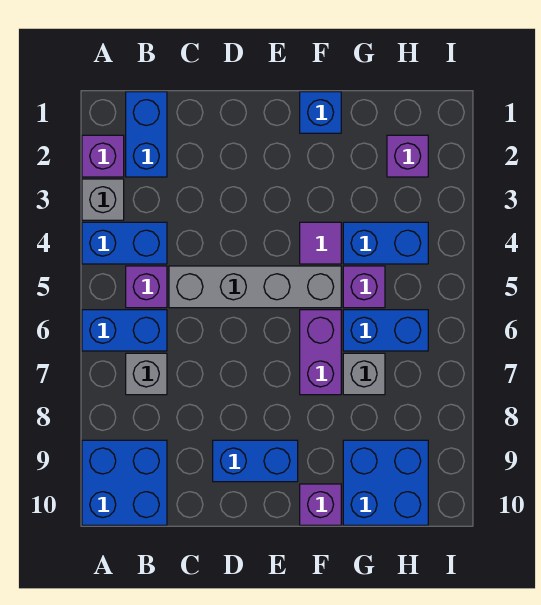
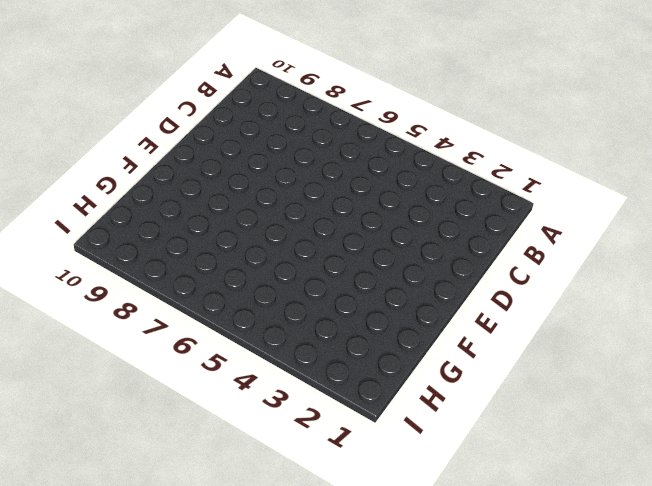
none -> purple brick A2 level 1
none -> grey brick A3 level 1
none -> blue brick A4:B4 level 1

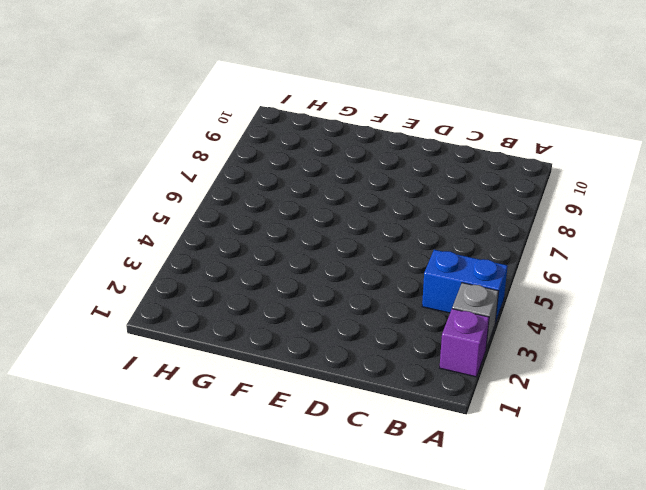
none -> blue brick A6:B6 level 1
none -> blue brick A9:B10 level 1
none -> blue brick B1:B2 level 1

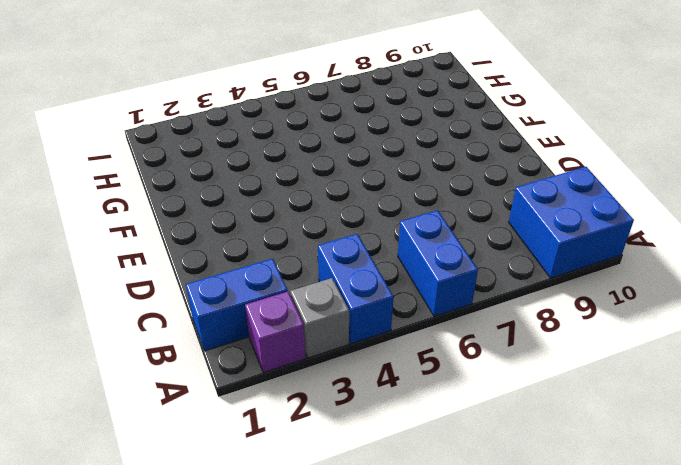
none -> purple brick B5 level 1
none -> grey brick B7 level 1
none -> grey brick C5:F5 level 1

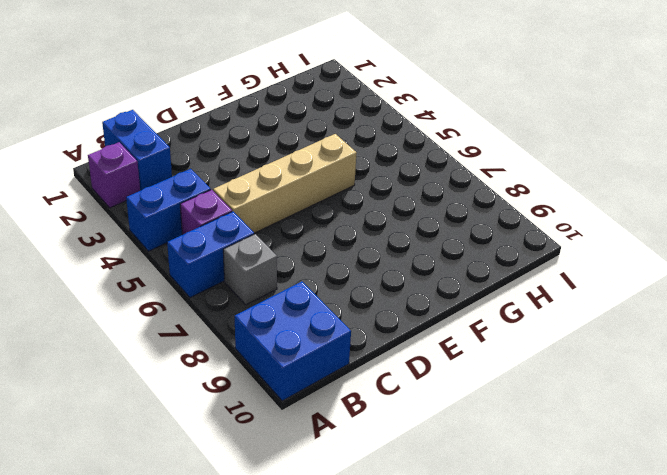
tan brick C5:F5 level 1 -> grey brick C5:F5 level 1
none -> grey brick A3 level 1
none -> blue brick D9:E9 level 1
none -> blue brick F1 level 1

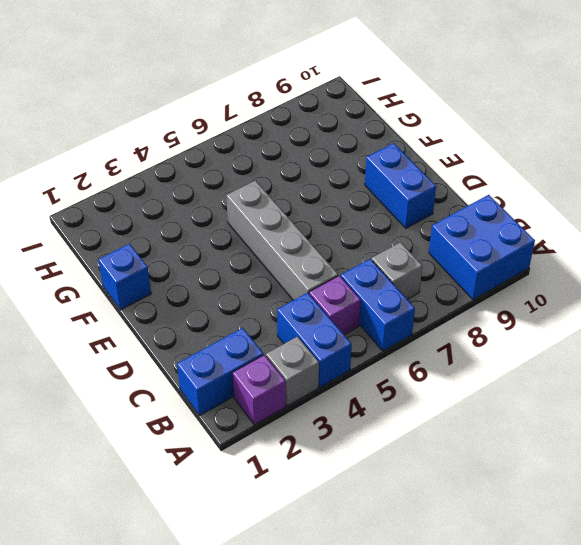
none -> purple tile F4 level 1
none -> purple brick F6:F7 level 1
none -> purple brick F10 level 1

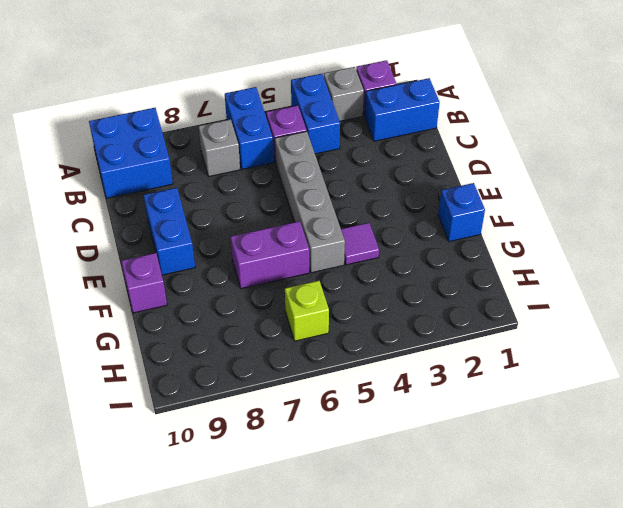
lime brick H6 level 1 -> blue brick G6:H6 level 1
none -> blue brick G4:H4 level 1
none -> purple brick G5 level 1
none -> grey brick G7 level 1

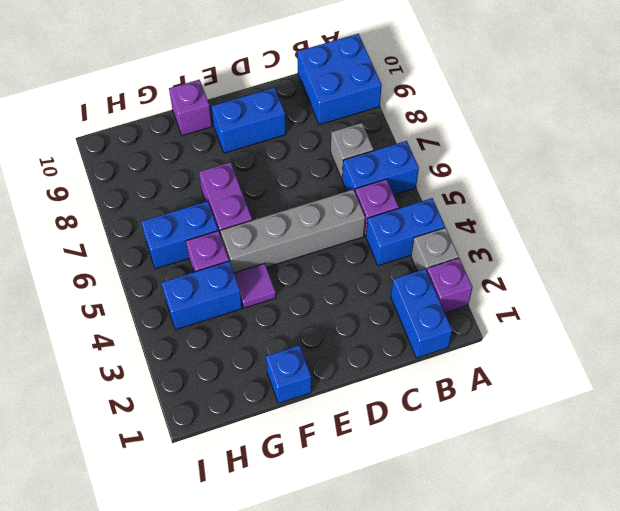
none -> grey brick G7 level 1
none -> blue brick G9:H10 level 1
none -> purple brick H2 level 1

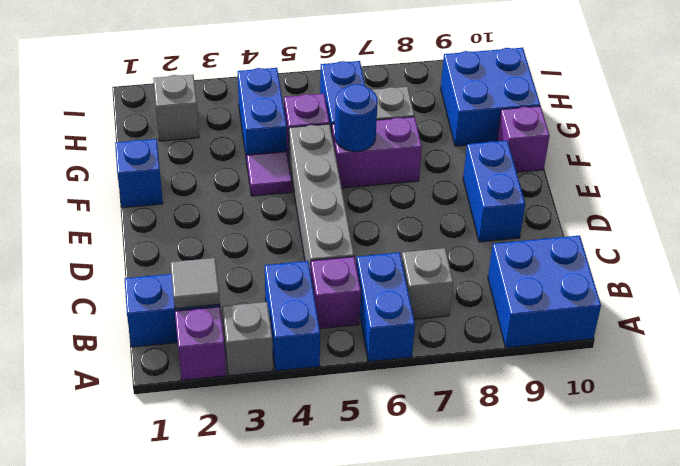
grey tile B2 level 2 -> none
blue round brick F6 level 2 -> none
grey brick H2 level 1 -> purple brick H2 level 1

